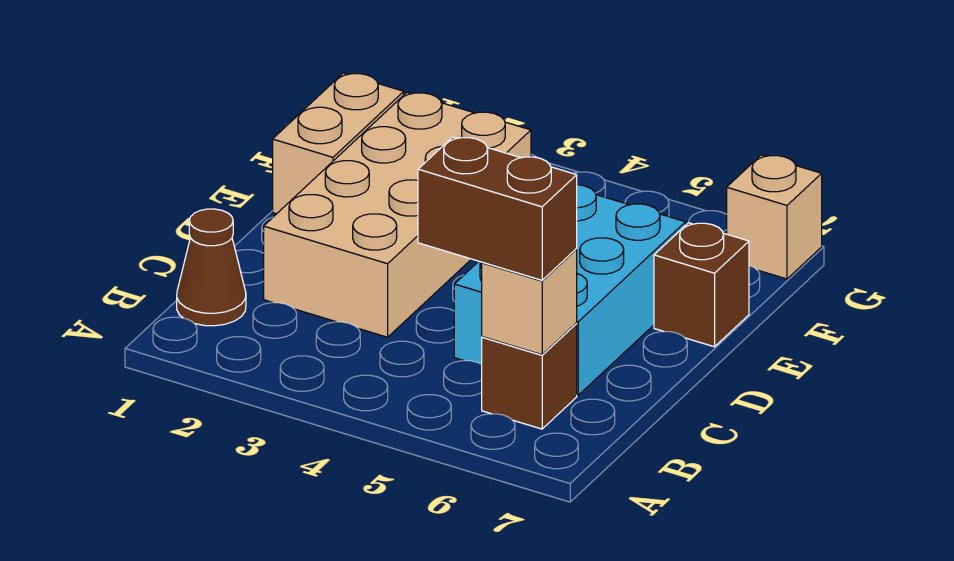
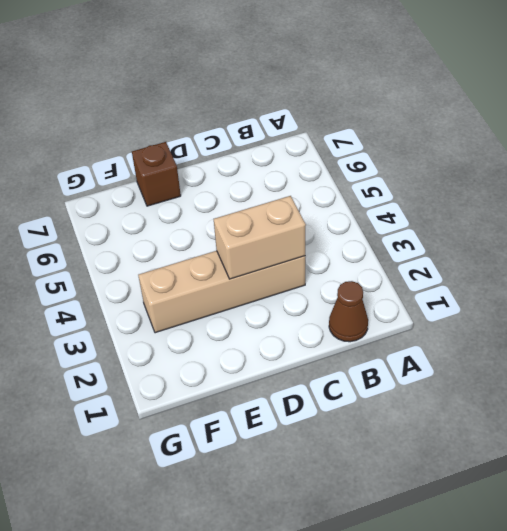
tan brick C3:F3 level 1 -> tan brick C2:F3 level 1
tan brick C3:D3 level 2 -> tan brick E1:F1 level 1
none -> brown brick B6 level 1
none -> cyan brick C5:E6 level 1

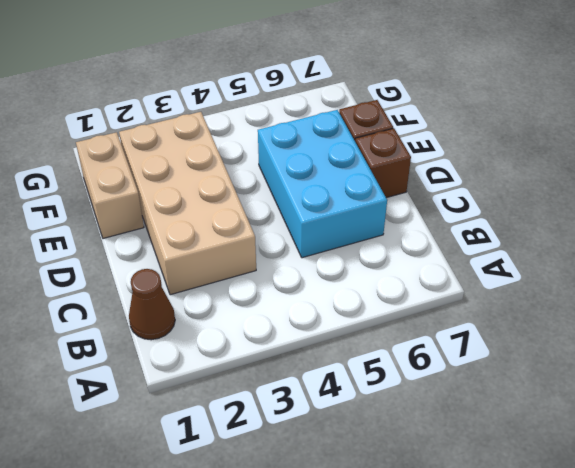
brown brick D7 level 1 -> brown brick B6 level 1
none -> tan brick G7 level 1
none -> tan brick B6 level 2

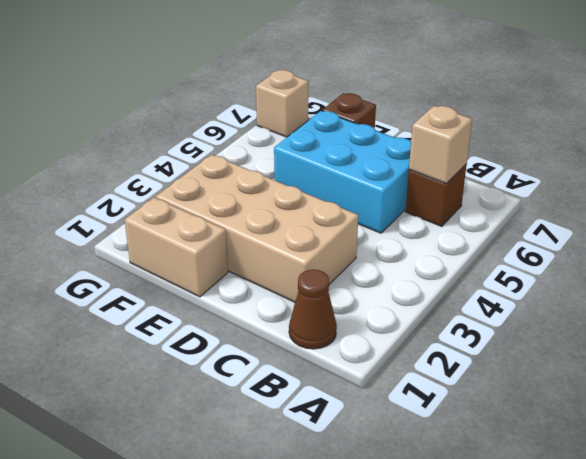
none -> brown brick B5:B6 level 3

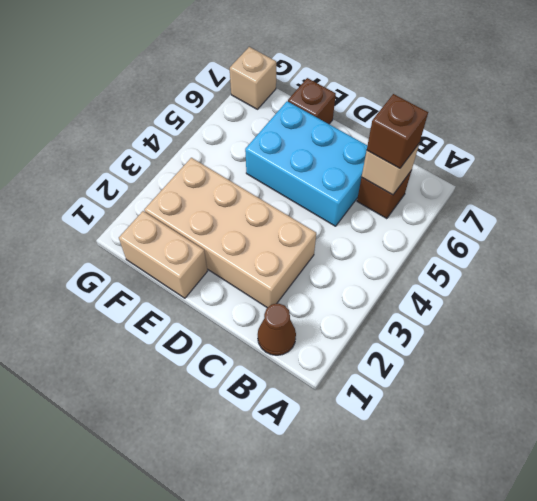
brown brick B6 level 3 -> brown brick B5:B6 level 3

